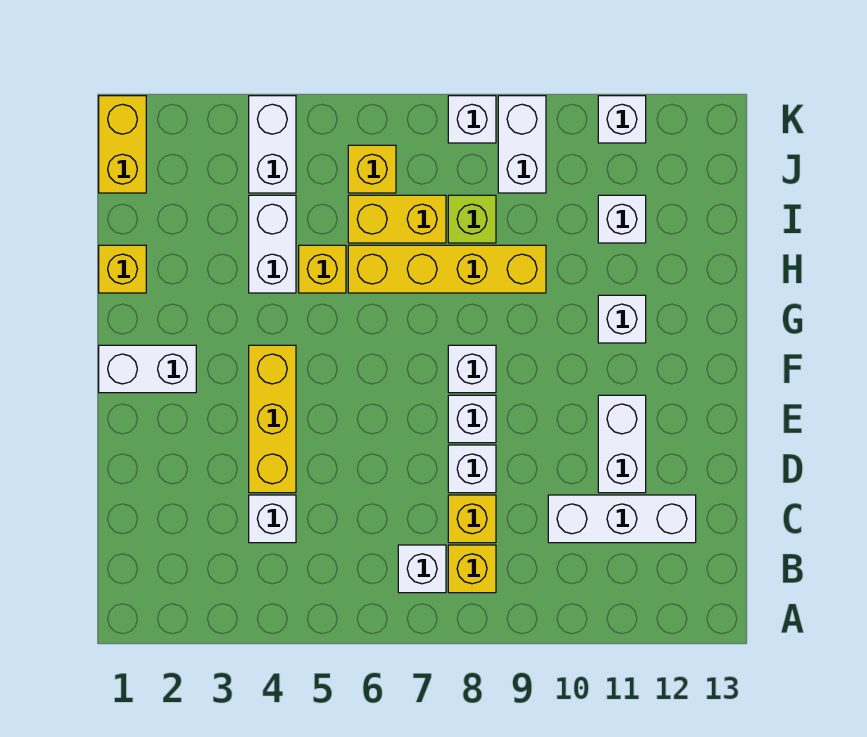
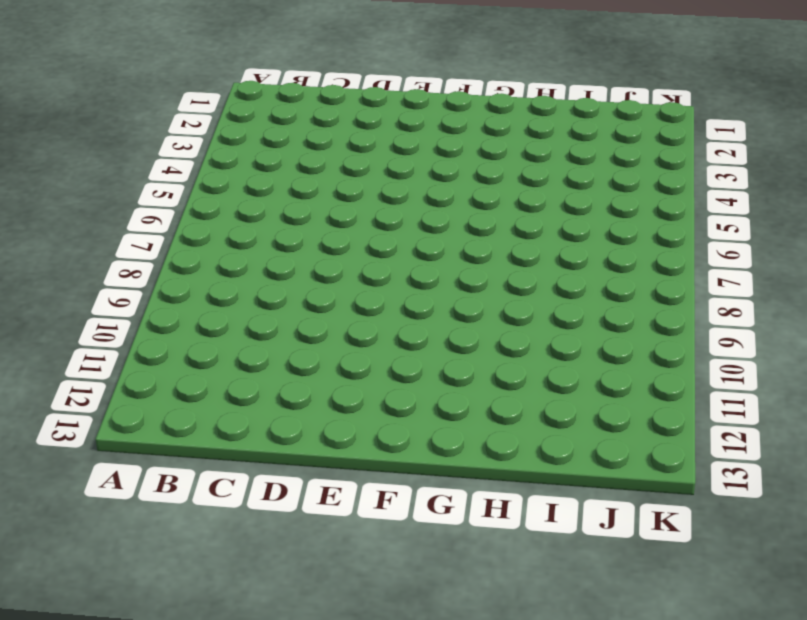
none -> white brick B7 level 1
none -> yellow brick B8 level 1
none -> white brick C4 level 1

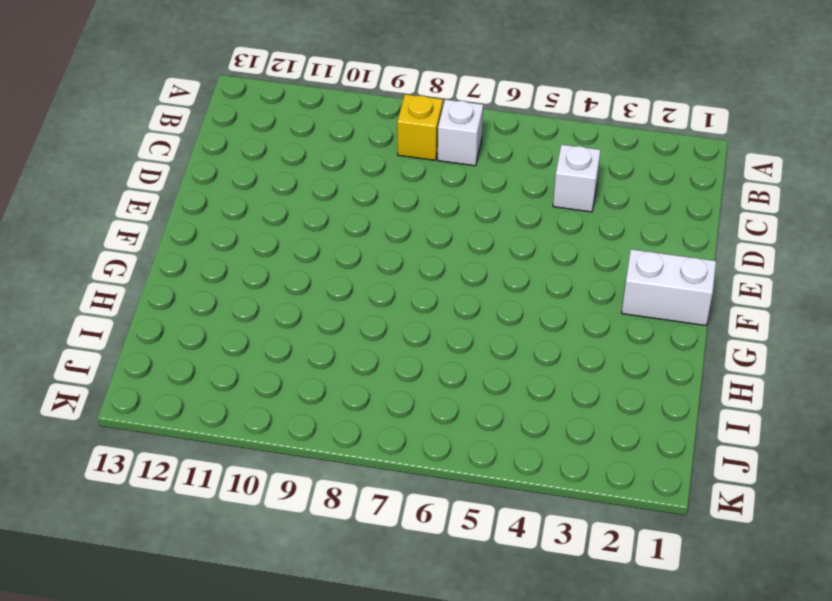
none -> yellow brick C8 level 1
none -> white brick C10:C12 level 1
none -> yellow brick D4:F4 level 1

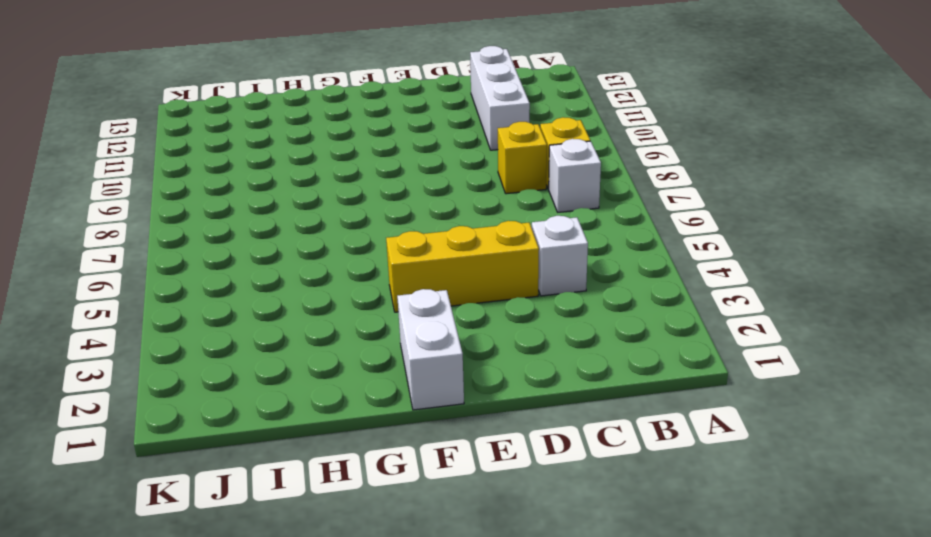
none -> white brick D8 level 1
none -> white brick D11:E11 level 1
none -> white brick E8 level 1

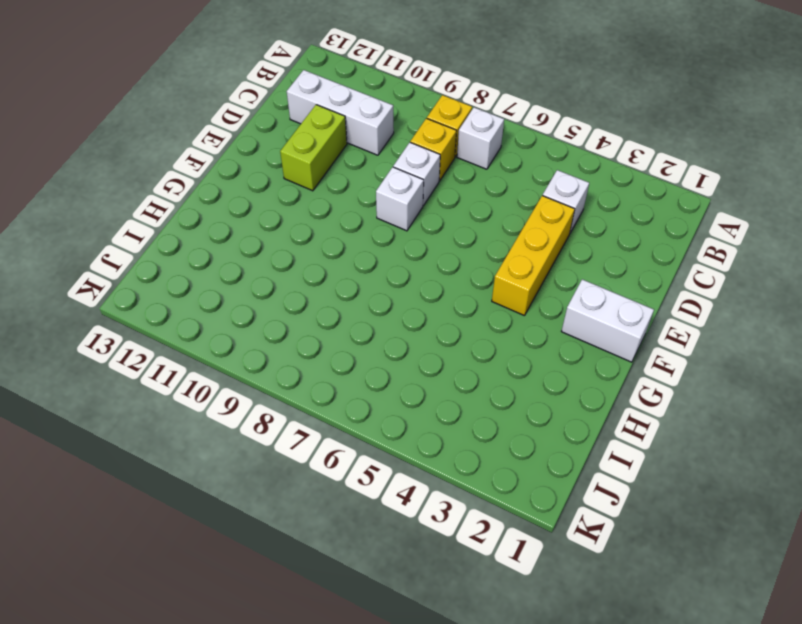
lime brick D11:E11 level 1 -> white brick D11:E11 level 1
none -> white brick F8 level 1
none -> white brick G11 level 1
none -> yellow brick H1 level 1

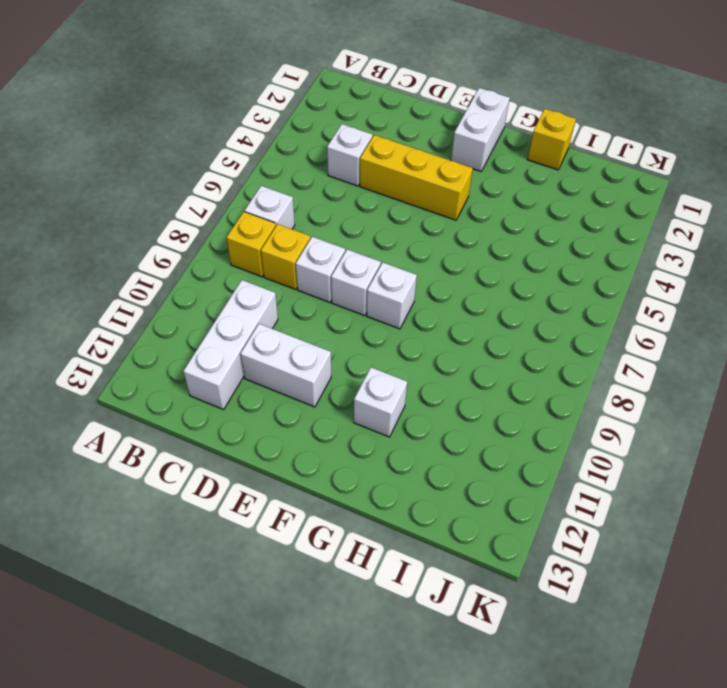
none -> white brick H4:I4 level 1
none -> yellow brick H5 level 1
none -> yellow brick H6:H9 level 1

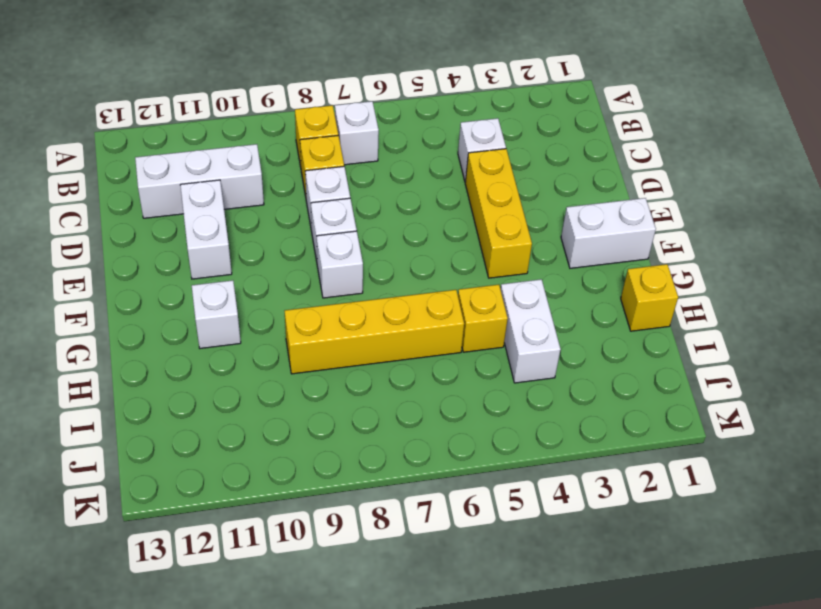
none -> yellow brick I6:I7 level 1
none -> lime brick I8 level 1
none -> white brick I11 level 1

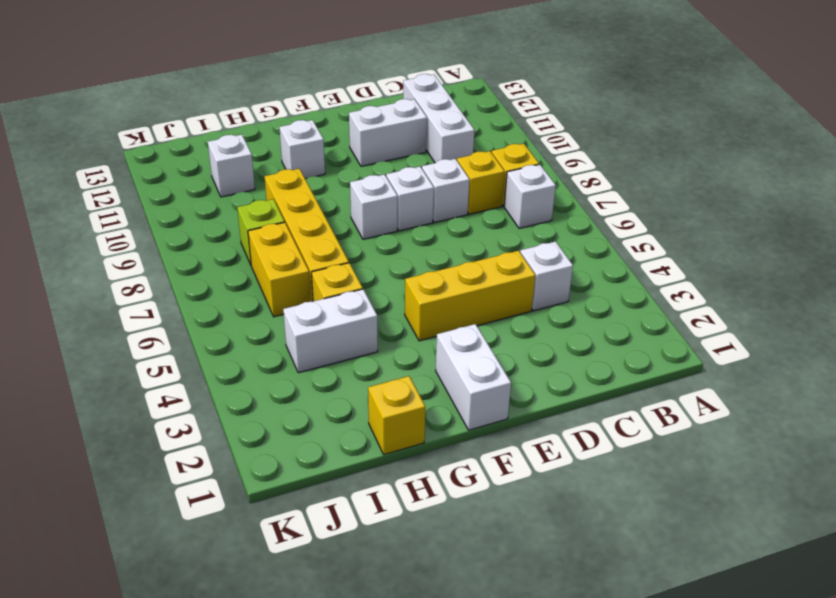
none -> yellow brick J1:K1 level 1
none -> white brick J4:K4 level 1
none -> yellow brick J6 level 1

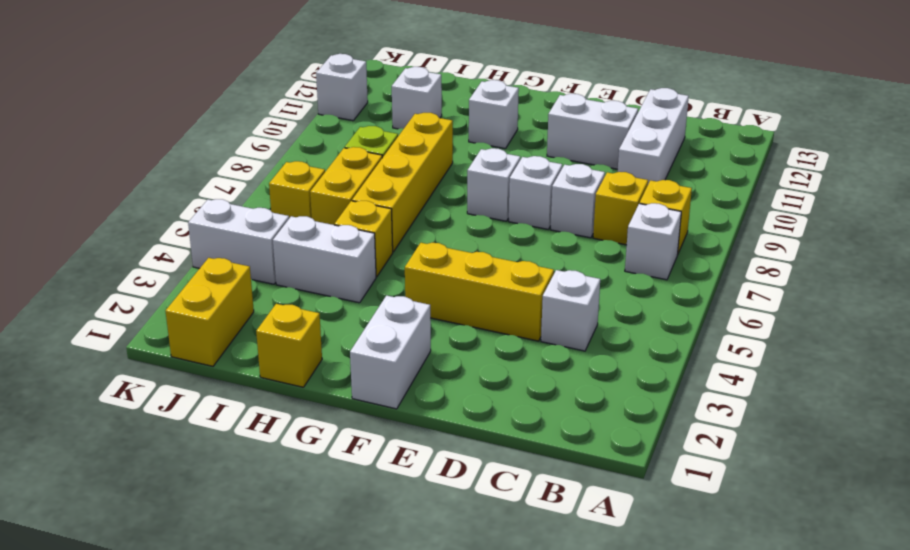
yellow brick J1:J2 level 1 -> yellow brick J1:K1 level 1
none -> white brick J9:K9 level 1
none -> white brick K8 level 1

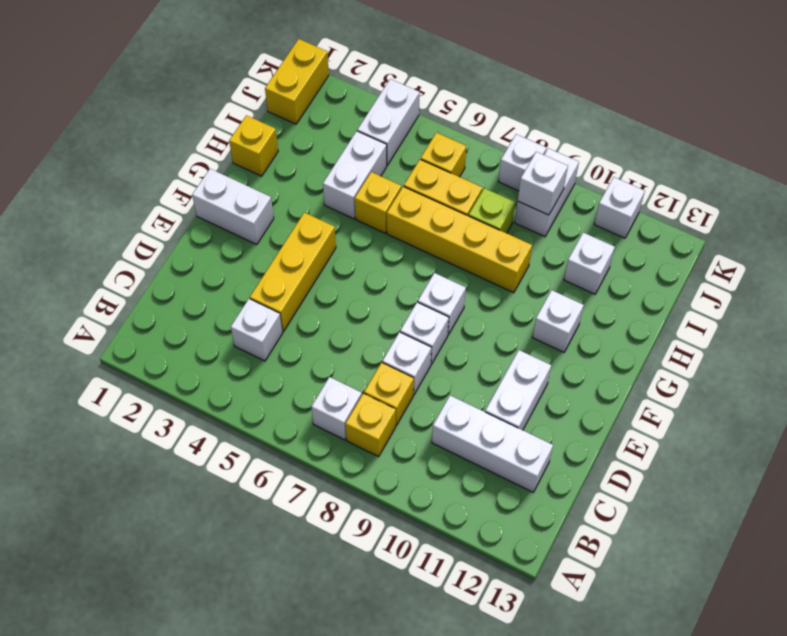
white brick J9 level 2 -> none

